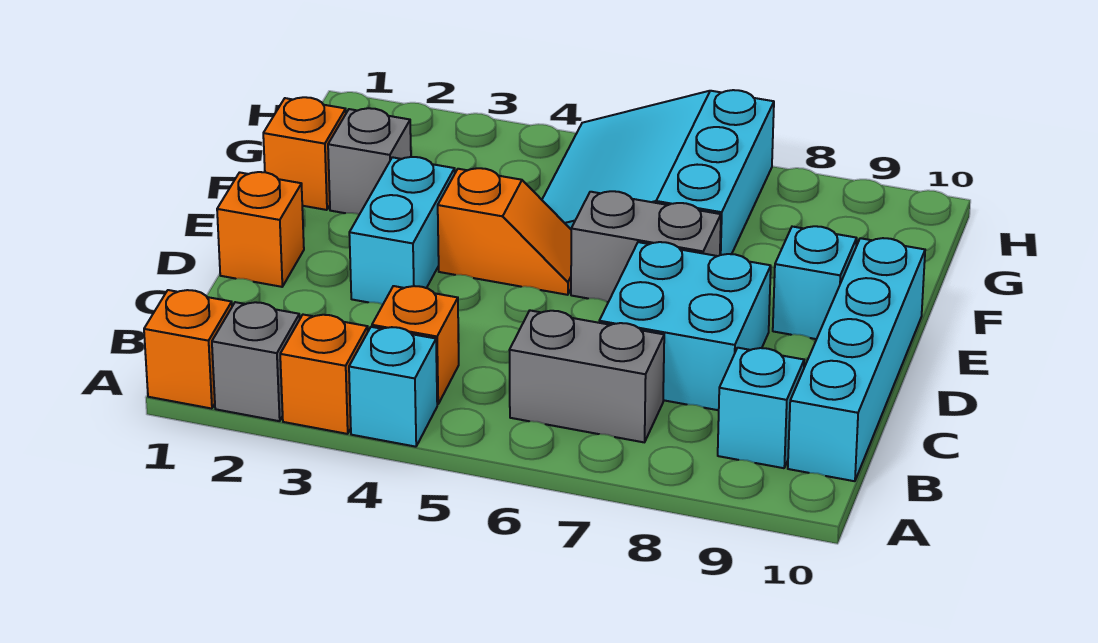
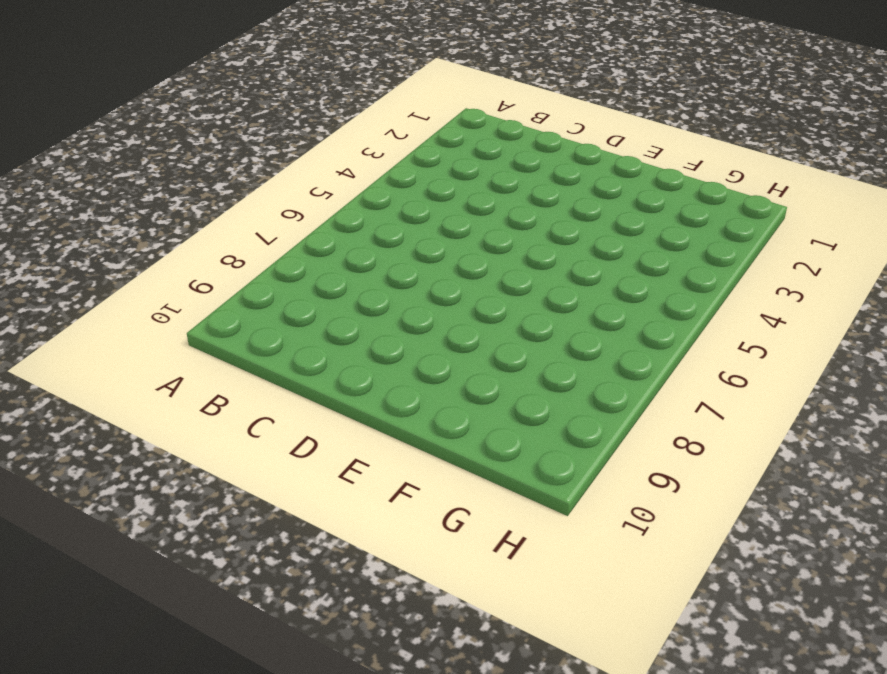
none -> orange brick A1 level 1
none -> grey brick A2 level 1
none -> orange brick A3 level 1

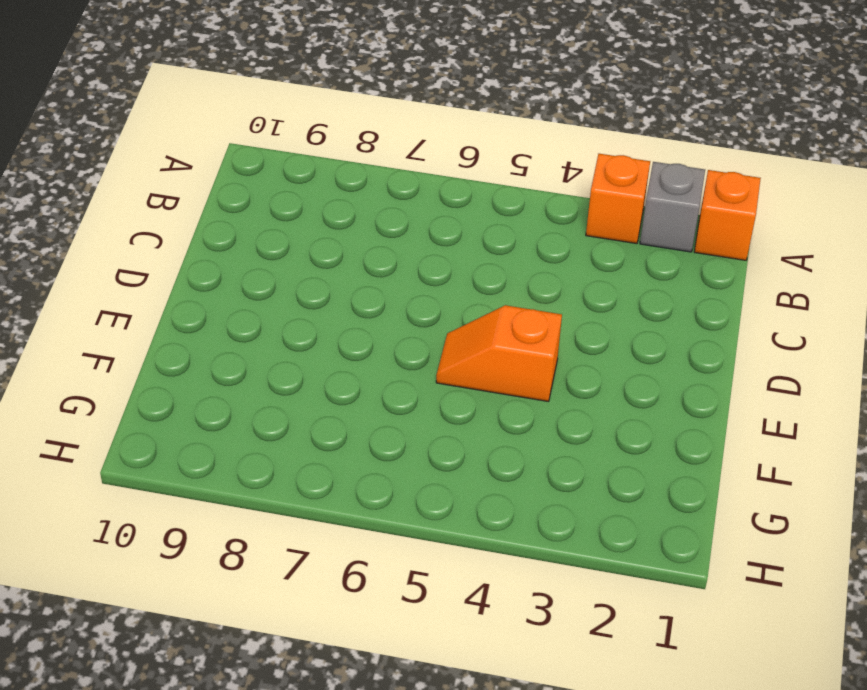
none -> cyan brick A4 level 1
none -> orange brick B4 level 1
none -> grey brick B6:B7 level 1

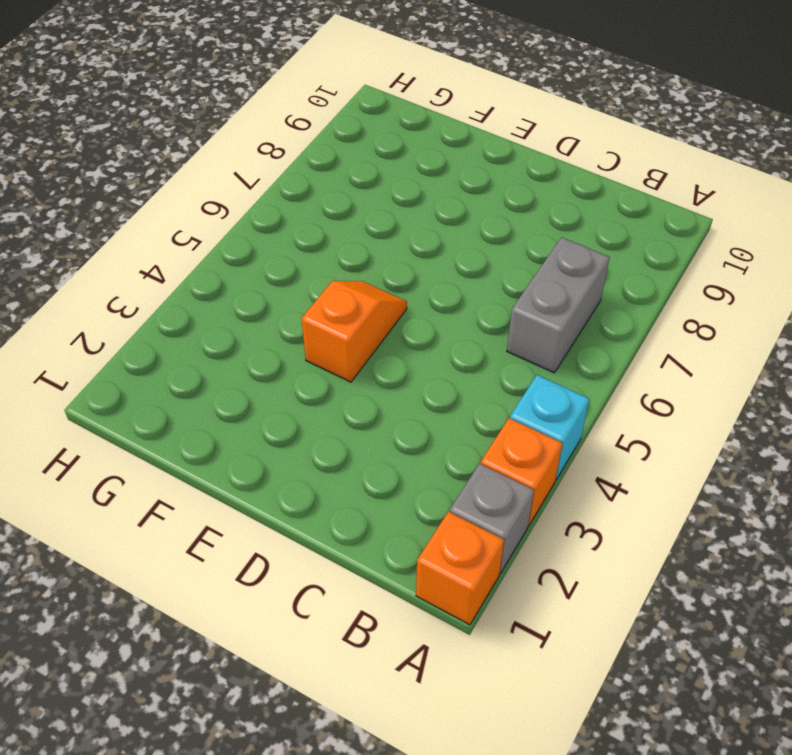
none -> orange brick B4 level 1
none -> cyan brick B9 level 1
none -> cyan brick B10:E10 level 1

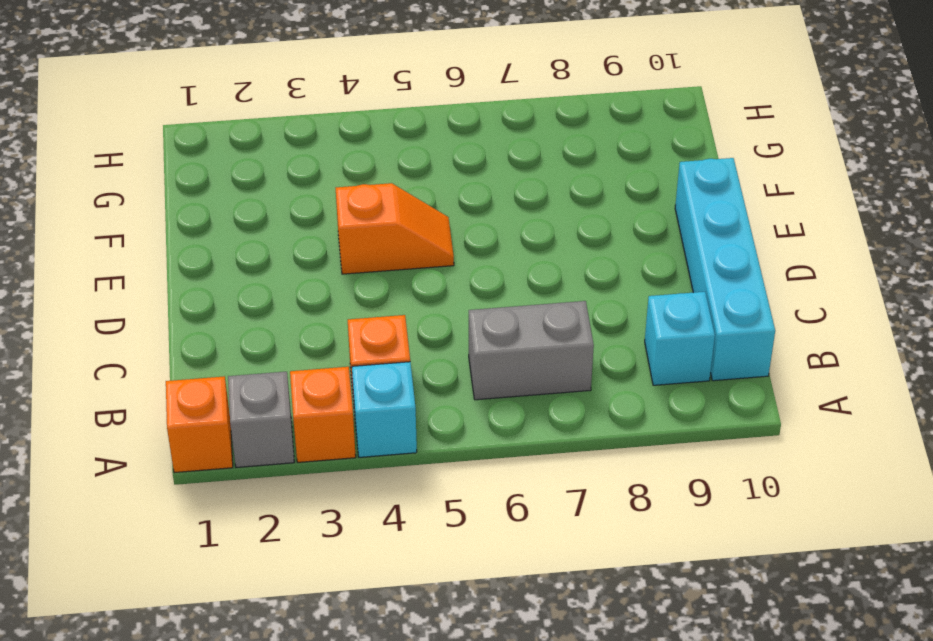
none -> cyan brick C7:D8 level 1
none -> orange brick D1 level 1
none -> cyan brick D3:E3 level 1

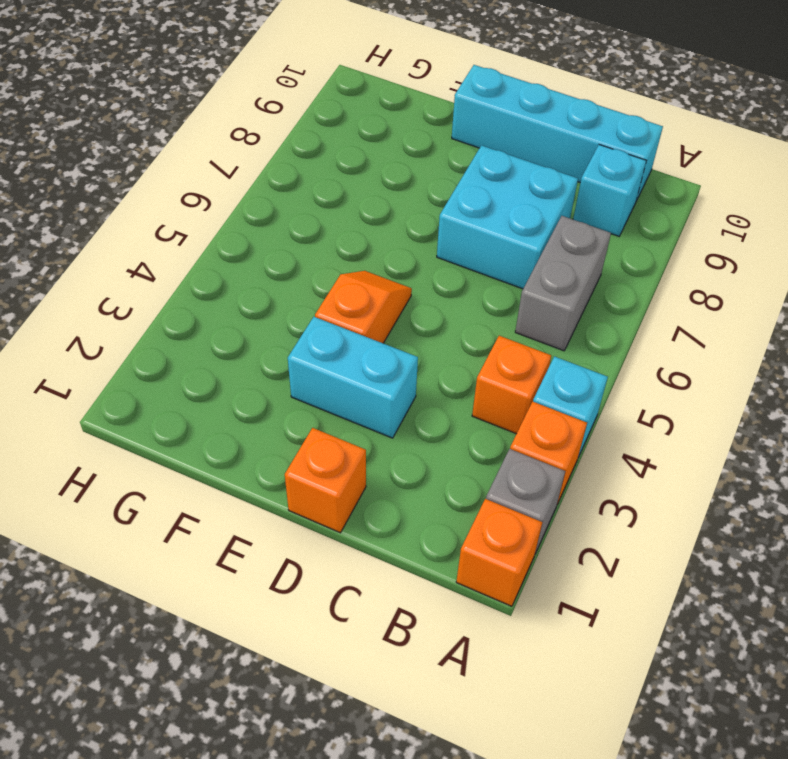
none -> grey brick E6:E7 level 1
none -> cyan brick E9 level 1
none -> orange brick F1 level 1

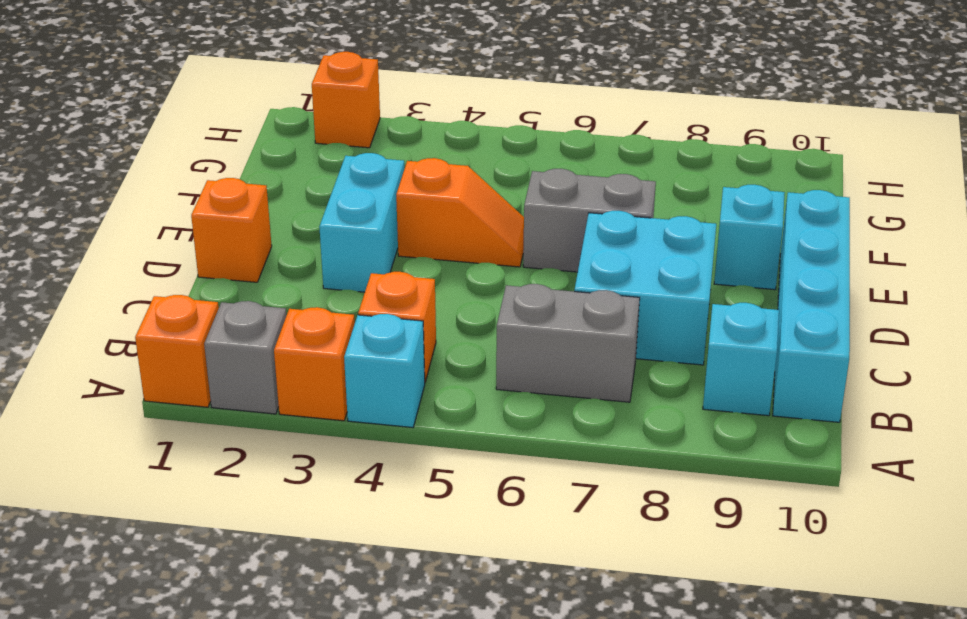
orange brick H2 level 1 -> orange brick F1 level 1
none -> grey brick F2 level 1
none -> cyan slope F5:H7 level 1 top 7

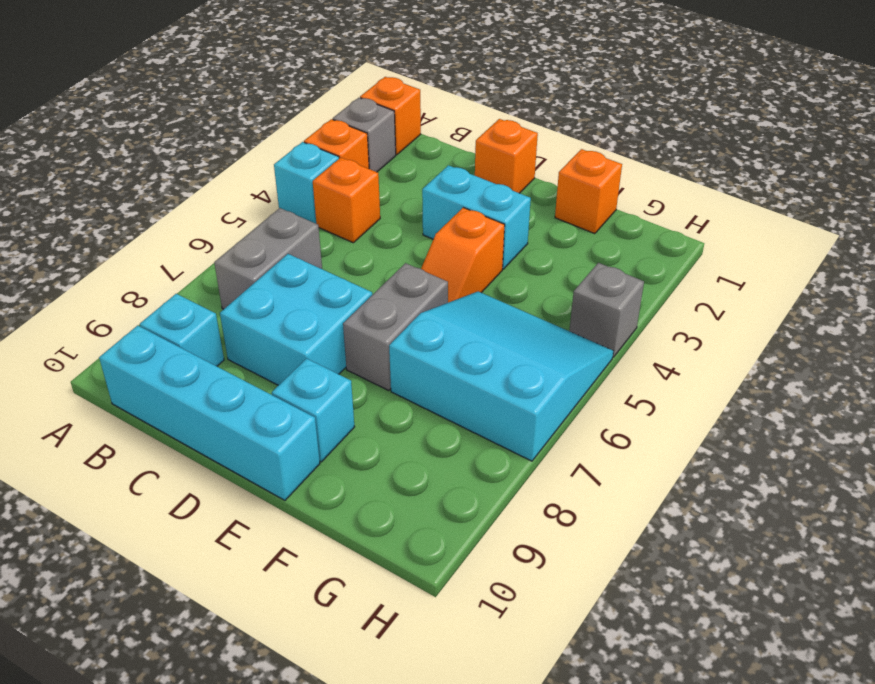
grey brick H4 level 1 -> grey brick F2 level 1

